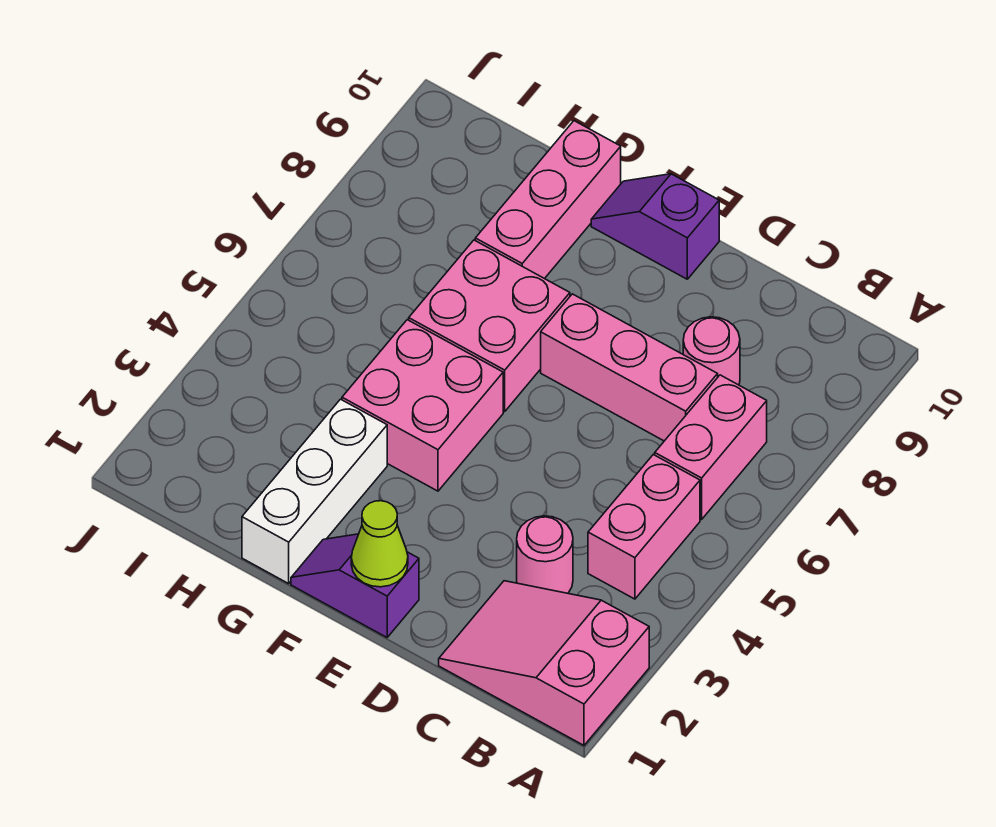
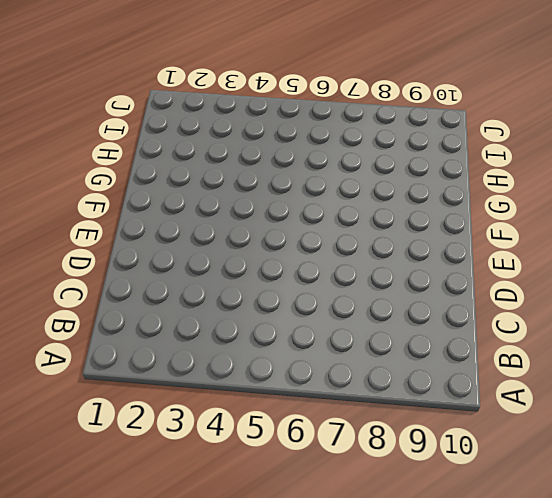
none -> pink slope A1:C2 level 1 top A
none -> pink brick B4:B5 level 1
none -> pink brick B6:B7 level 1

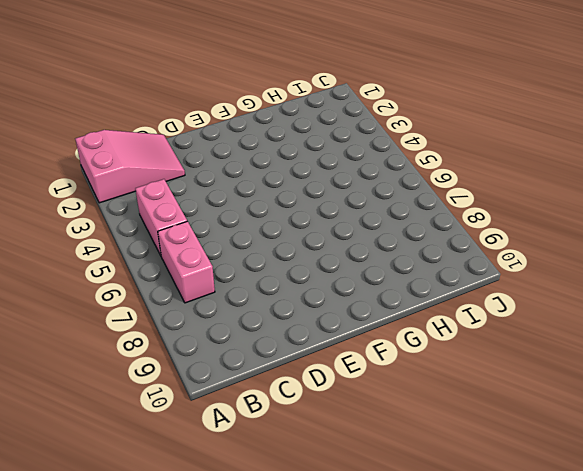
none -> pink round brick C3 level 1
none -> pink brick C7:E7 level 1
none -> pink round brick C8 level 1

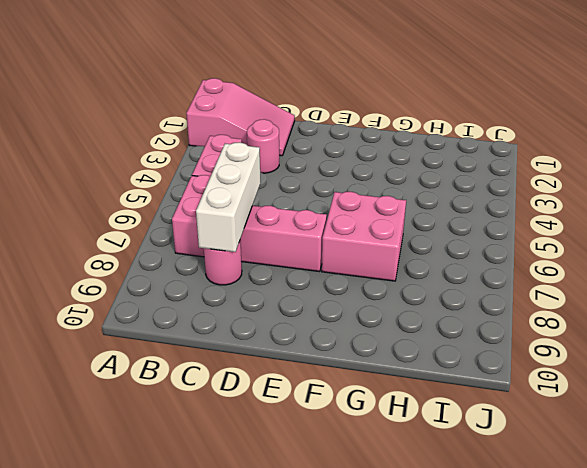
white brick C6:C8 level 2 -> white brick G1:G3 level 1
none -> purple slope E1:F1 level 1 top E
none -> purple slope E10:F10 level 1 top E
none -> pink brick F4:G5 level 1

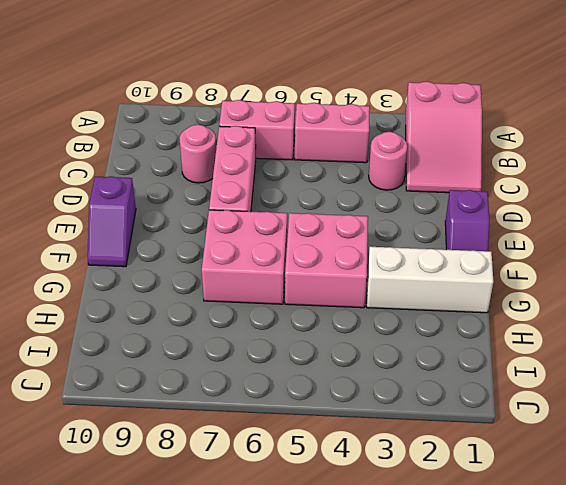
none -> pink brick G8:G10 level 1
none -> lime cone E1 level 2

